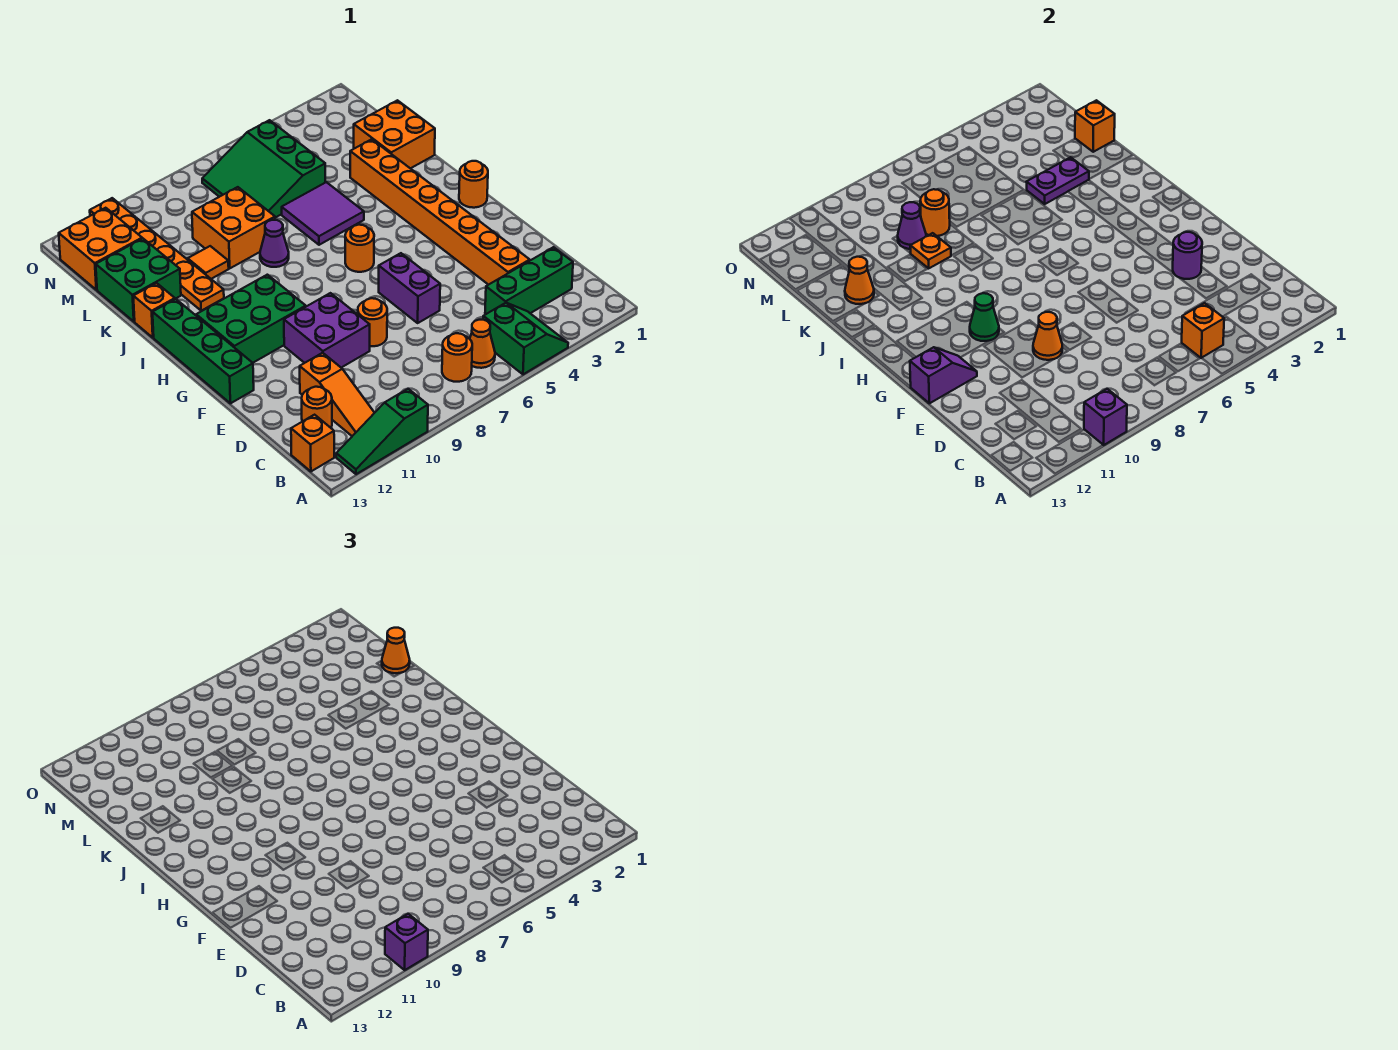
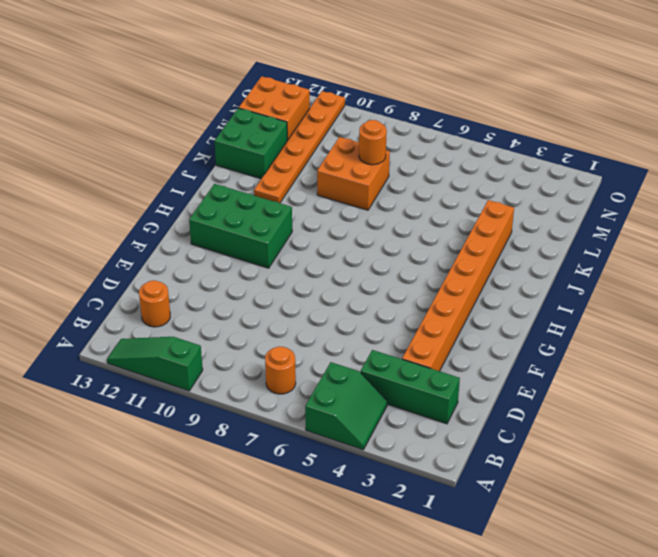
none -> orange cone B6 level 1
none -> orange slope B11:D11 level 1 top D
none -> orange brick B13 level 1
none -> purple brick E6:F6 level 1

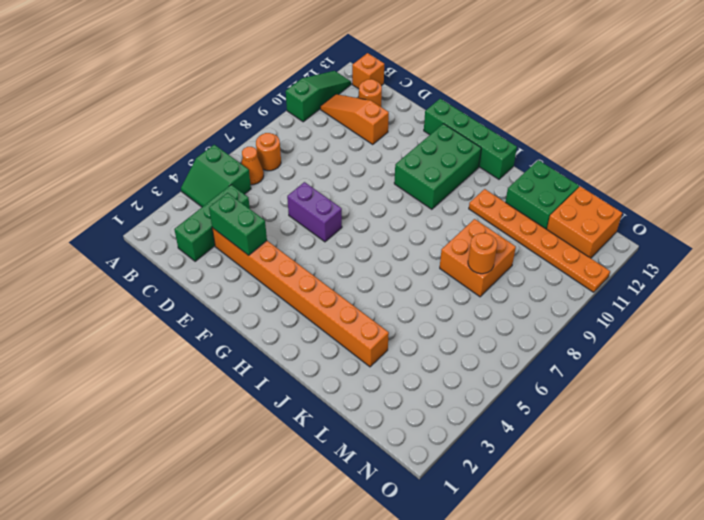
green brick D3:E3 level 2 -> purple round brick E3 level 2
none -> orange round brick E8 level 1
none -> purple brick E9:F10 level 1
none -> orange round brick H1 level 1
none -> orange round brick H6 level 1

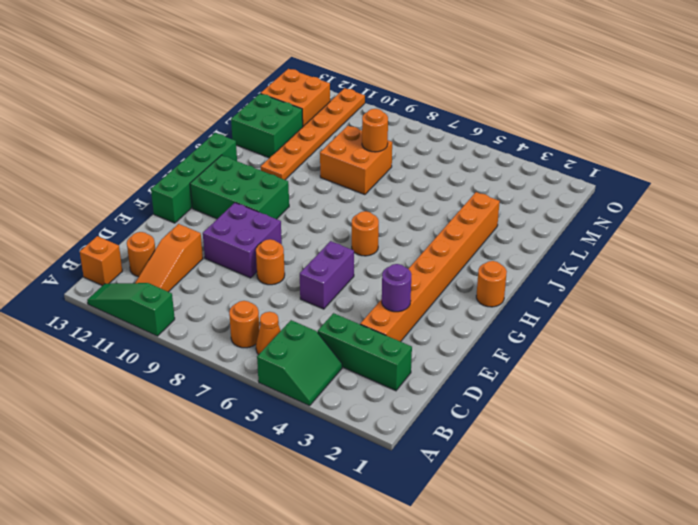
none -> purple tile J5:K6 level 1
none -> purple cone J8 level 1
none -> orange brick J13 level 1
none -> orange brick K1:L2 level 1

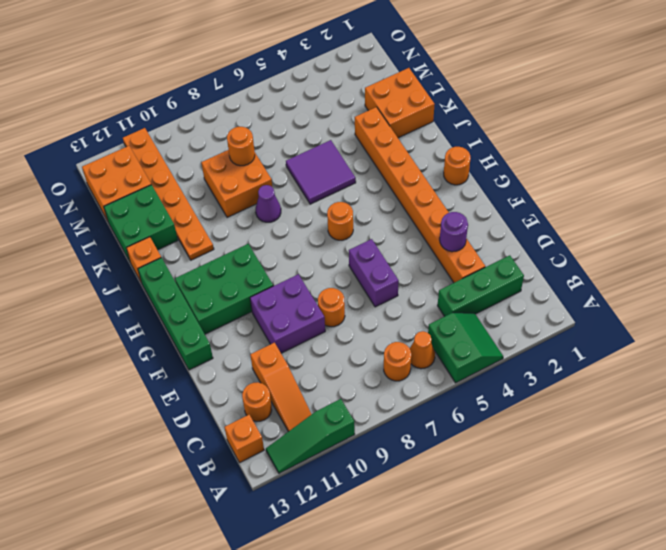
none -> orange tile K10 level 1
none -> green slope L5:N7 level 1 top 5
none -> purple brick A10 level 2
none -> orange brick B5 level 2

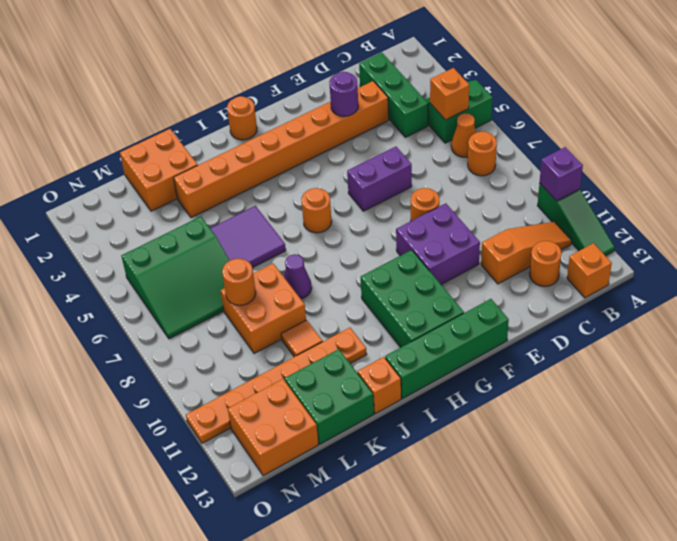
none -> orange cone E9 level 2
none -> purple slope F12:F13 level 2 top 13
none -> green cone G10 level 2
none -> purple plate K3:K4 level 2

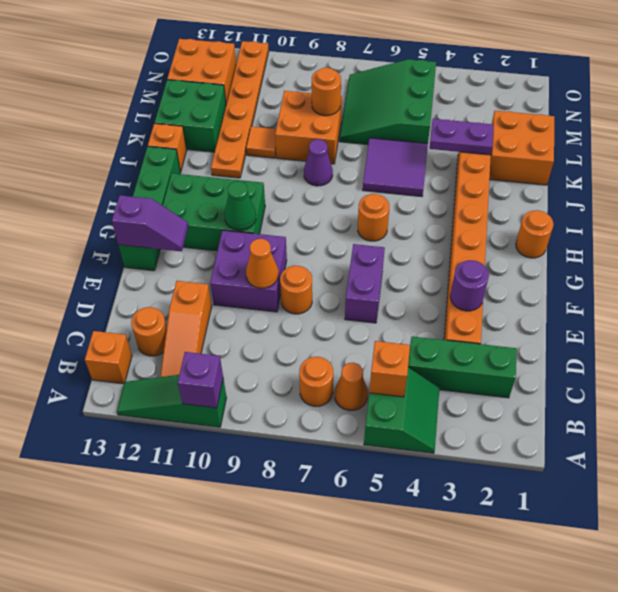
none -> orange plate K9 level 2
none -> orange cone K12 level 2
none -> orange brick L1 level 2
none -> purple cone L9 level 2

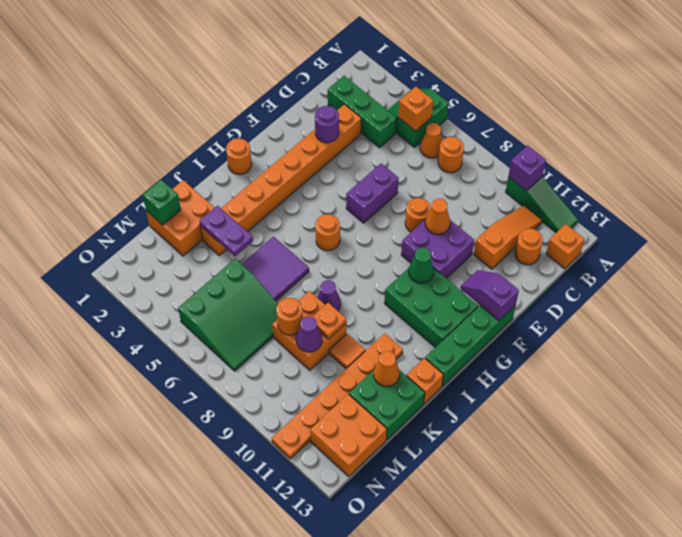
green brick L1 level 2 -> orange brick L1 level 2
none -> purple brick A10 level 3
none -> orange cone L1 level 3

